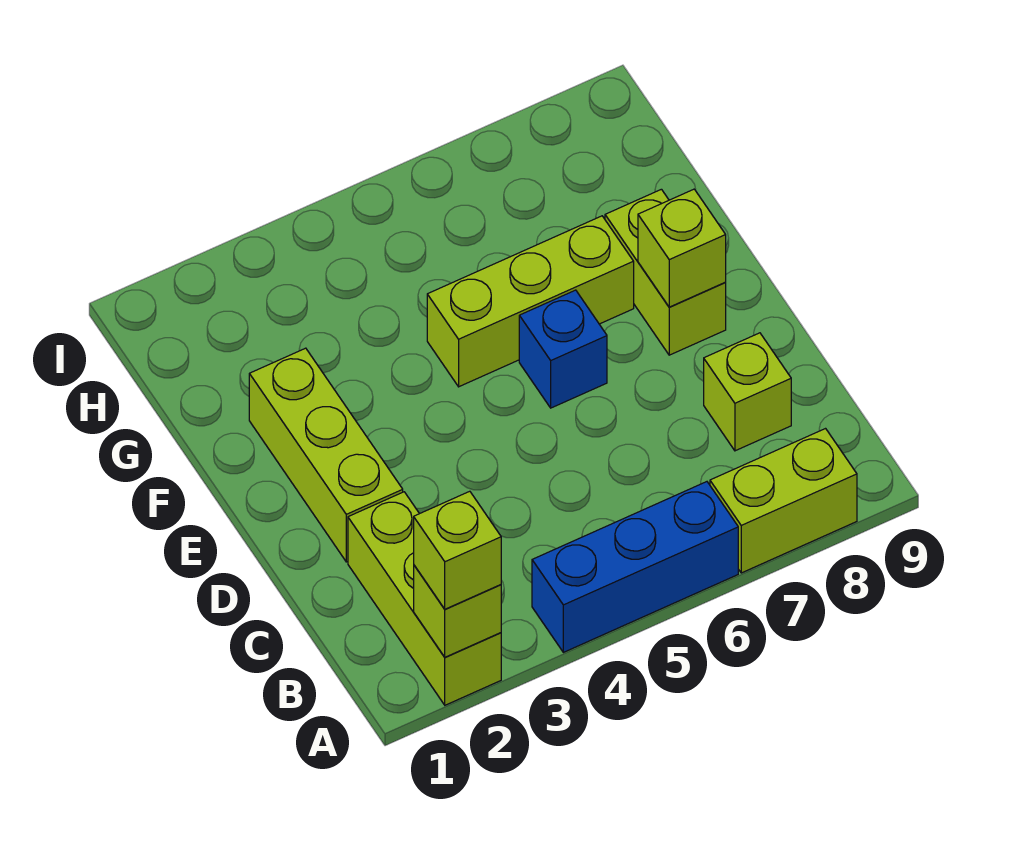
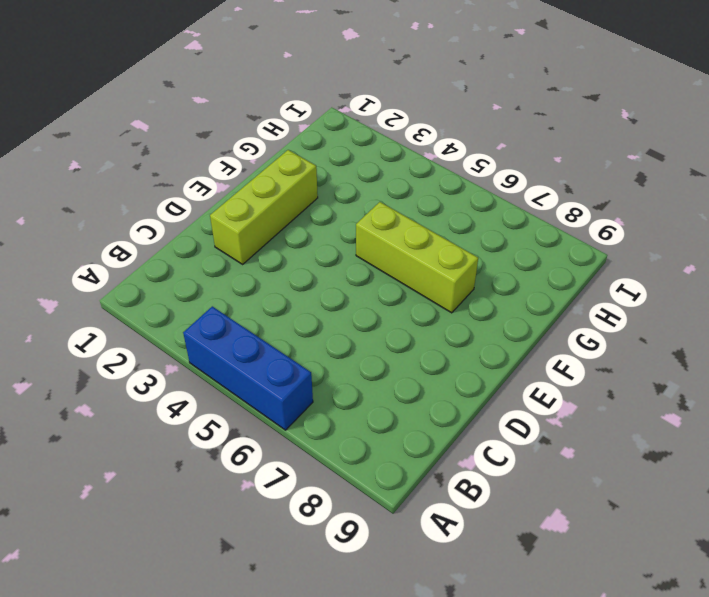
none -> lime brick A2:C2 level 1
none -> lime brick A7:A8 level 1

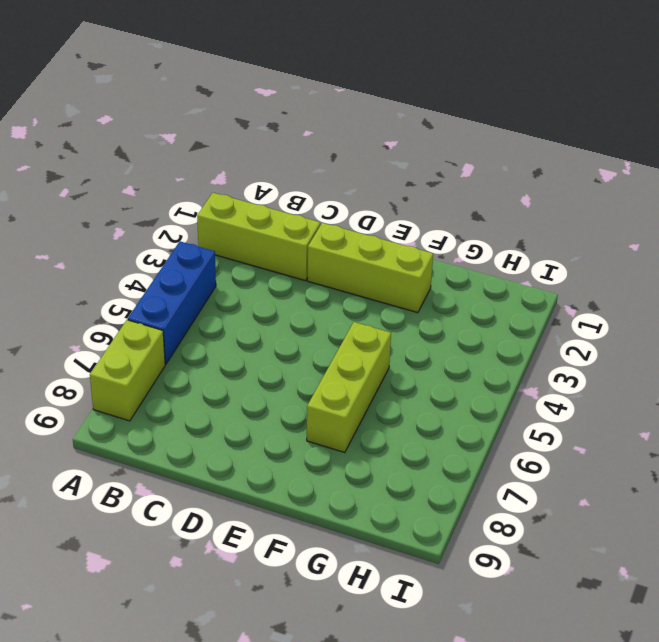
none -> lime brick C8 level 1
none -> blue brick E6 level 1

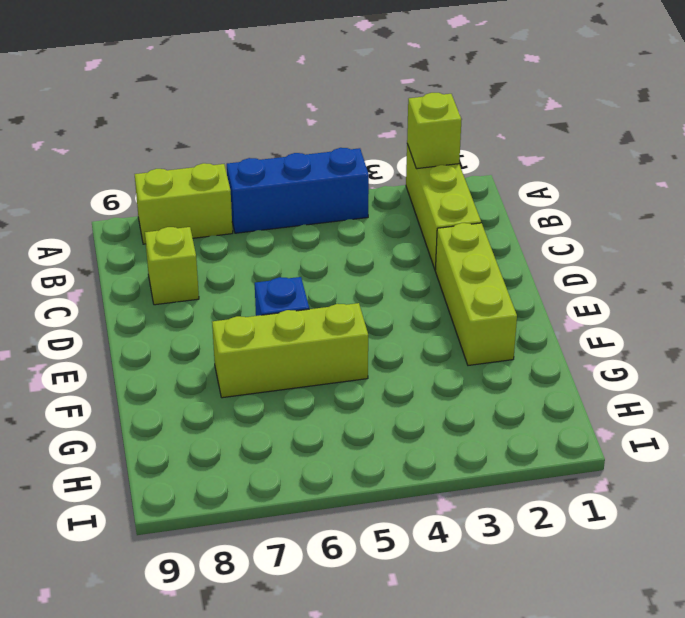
none -> lime brick E8:F8 level 1
none -> lime brick E8 level 2

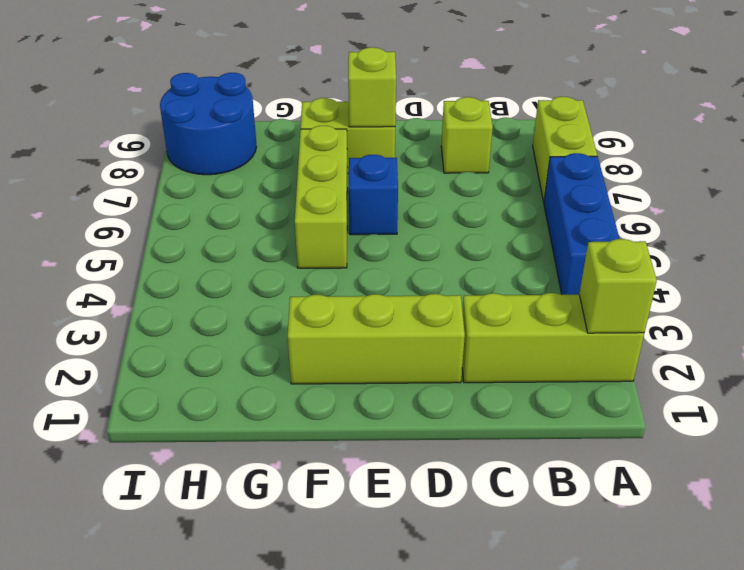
blue round brick H8:I9 level 1 -> none
none -> lime brick A2 level 3

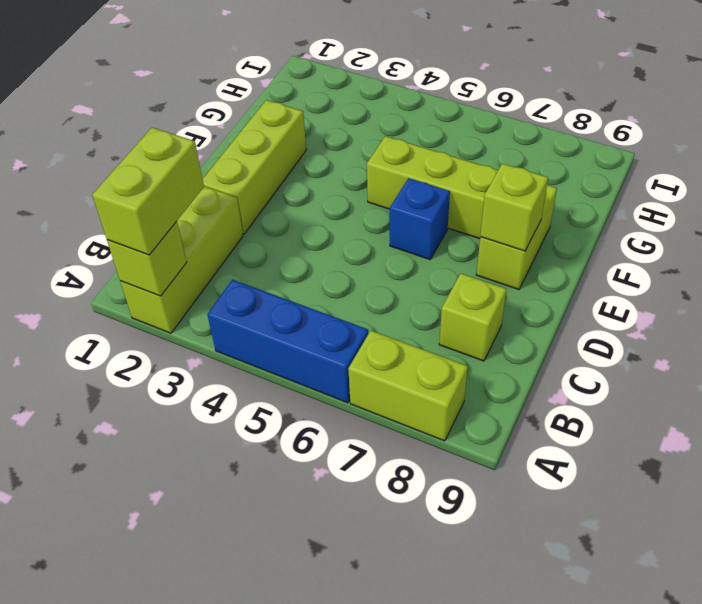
lime brick A2:B2 level 3 -> lime brick A2 level 3

